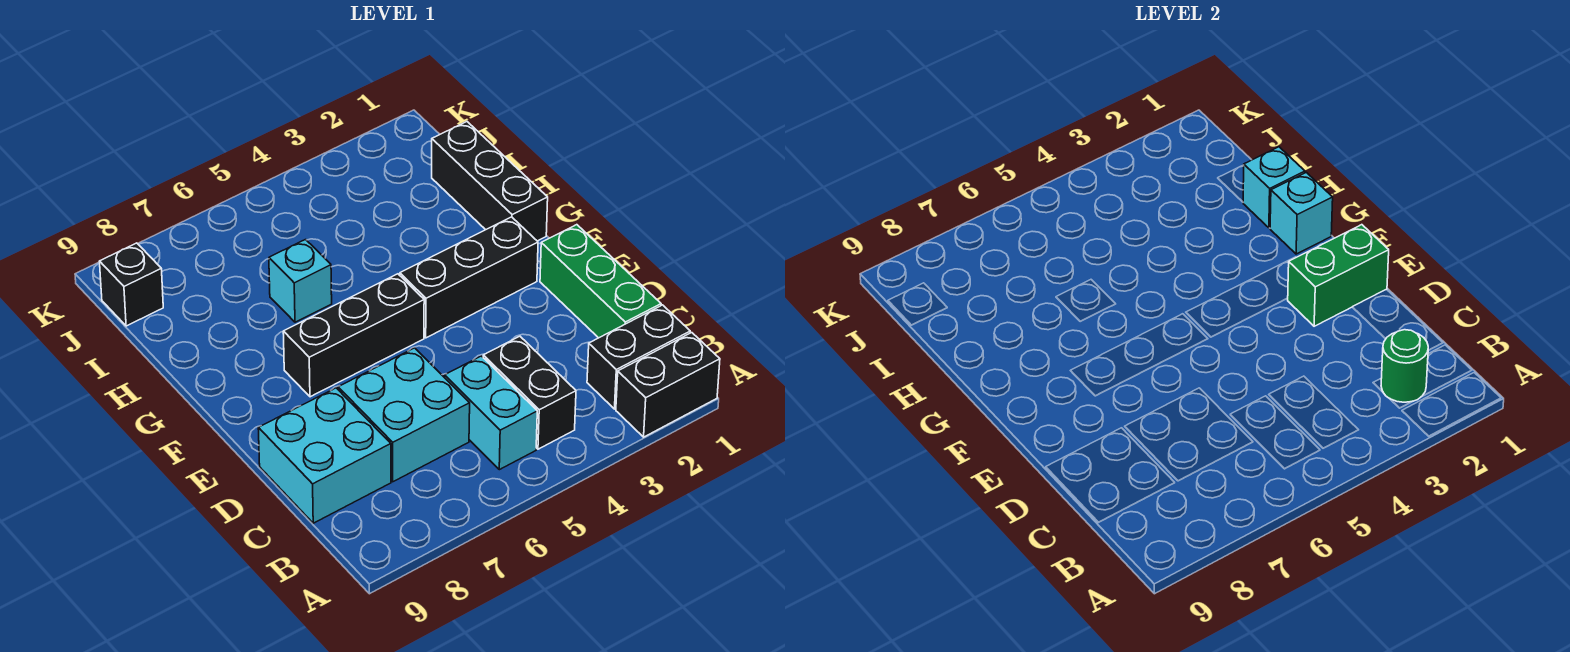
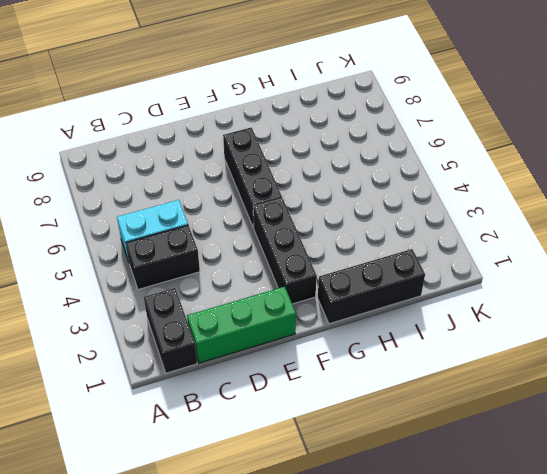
none -> black brick A1:A2 level 1
none -> cyan brick C6:D7 level 1
none -> cyan brick C8:D9 level 1

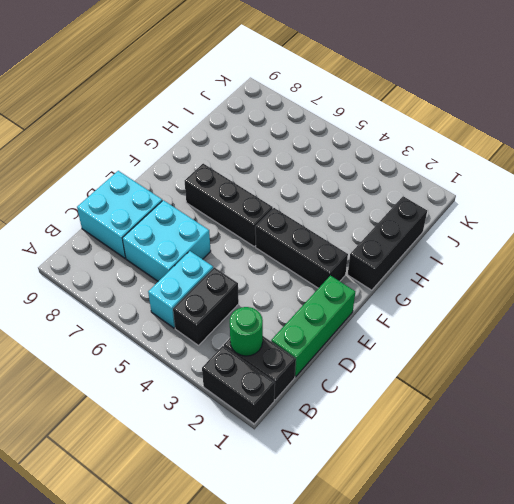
none -> cyan brick H6 level 1
none -> black brick J9 level 1
none -> green brick E1:E2 level 2

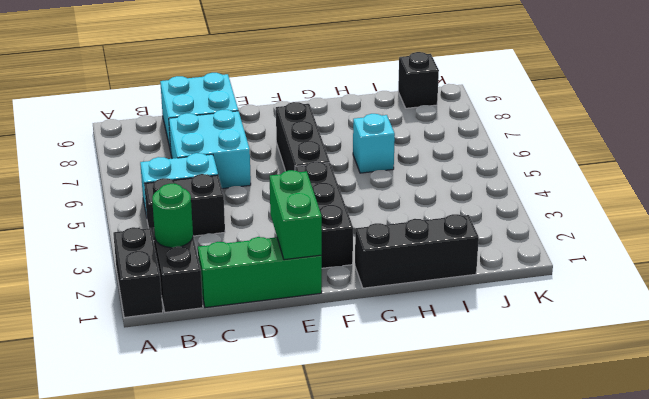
none -> cyan brick G1 level 2
none -> cyan brick H1 level 2

